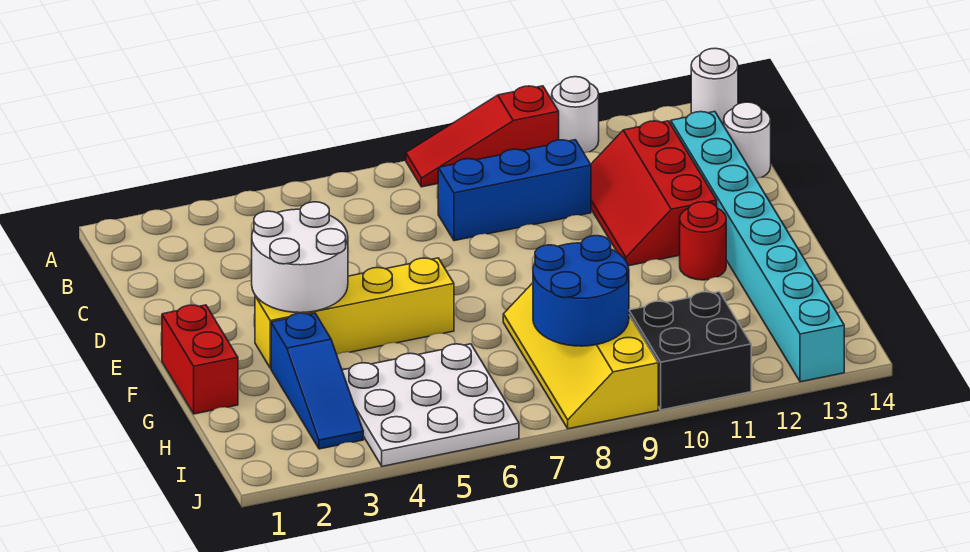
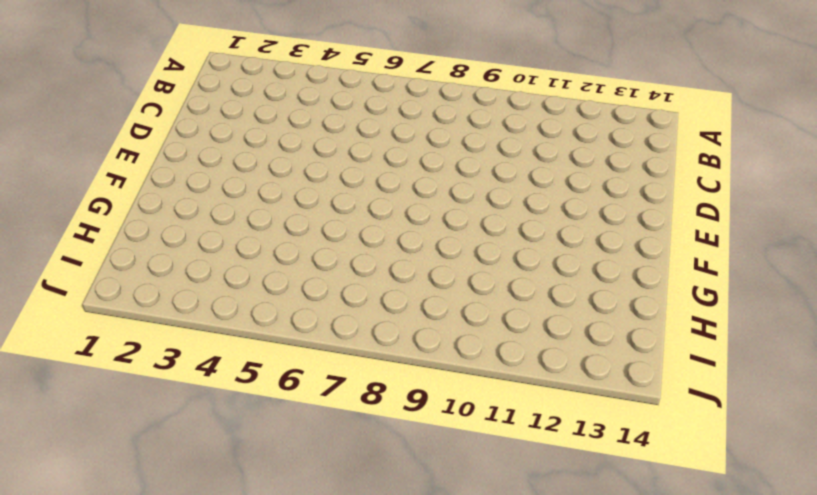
none -> red slope A8:A10 level 1 top 10
none -> white round brick A11 level 1
none -> white round brick A14 level 1

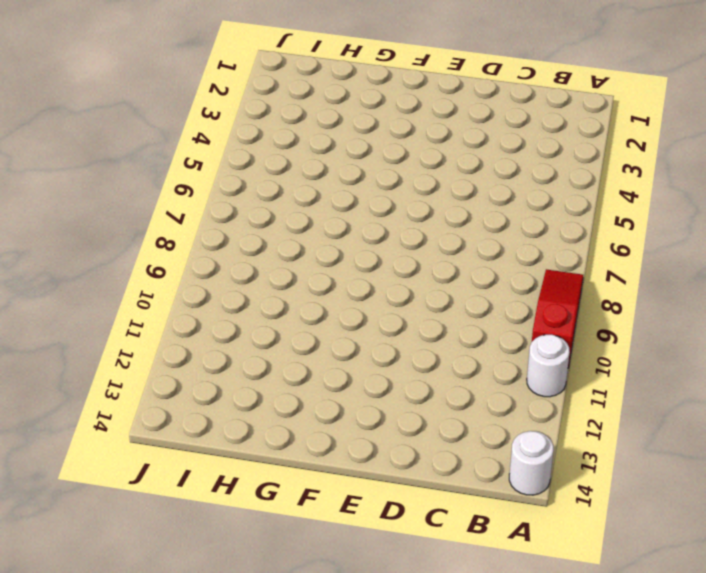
none -> blue brick C8:C10 level 1
none -> red slope C11:E12 level 1 top 12
none -> cyan brick C13:J13 level 1

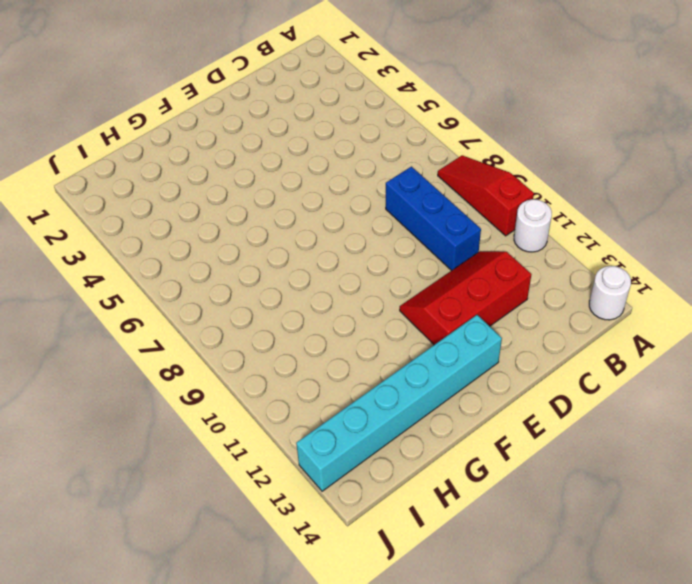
cyan brick E13:J13 level 1 -> cyan brick C13:J13 level 1
none -> white round brick C14 level 1
none -> red brick F1:G1 level 1
none -> yellow brick F3:F6 level 1

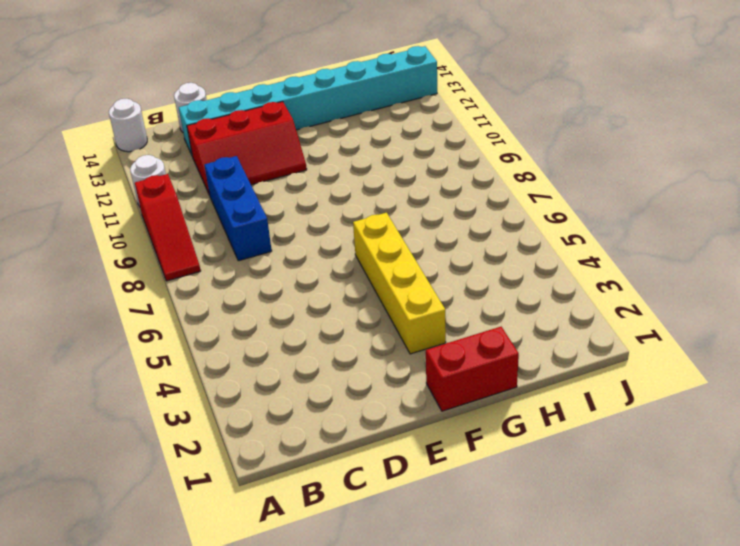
none -> red round brick F12 level 1
none -> blue slope G3:I3 level 1 top G
none -> yellow slope G8:J9 level 1 top 9

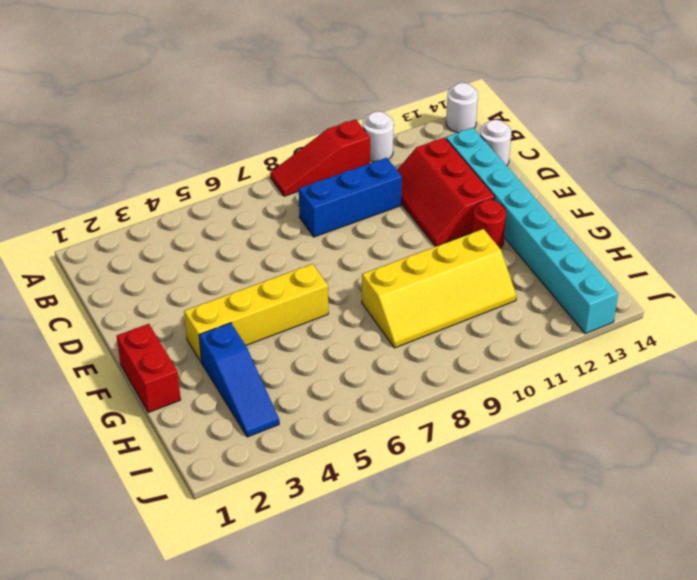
yellow slope G8:H11 level 1 top G -> yellow slope G8:J9 level 1 top 9
none -> white plate H4:J6 level 1
none -> black brick I10:J11 level 1
none -> white round brick E3:F4 level 2

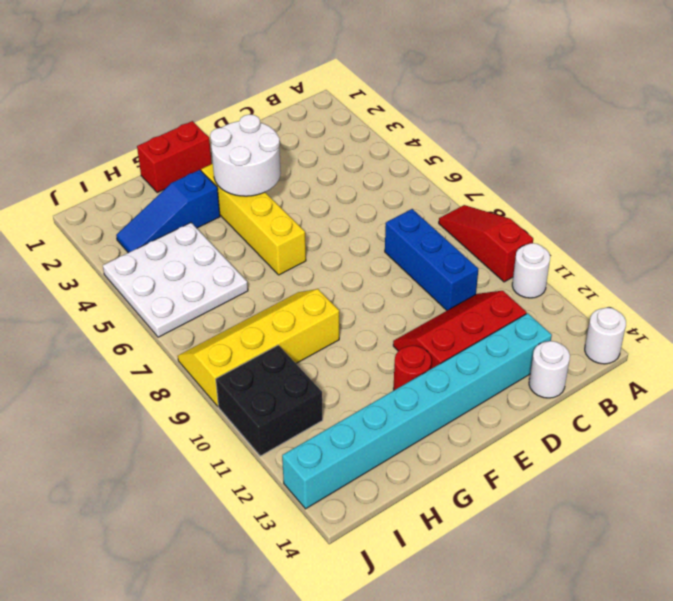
none -> blue round brick H8:I9 level 2

